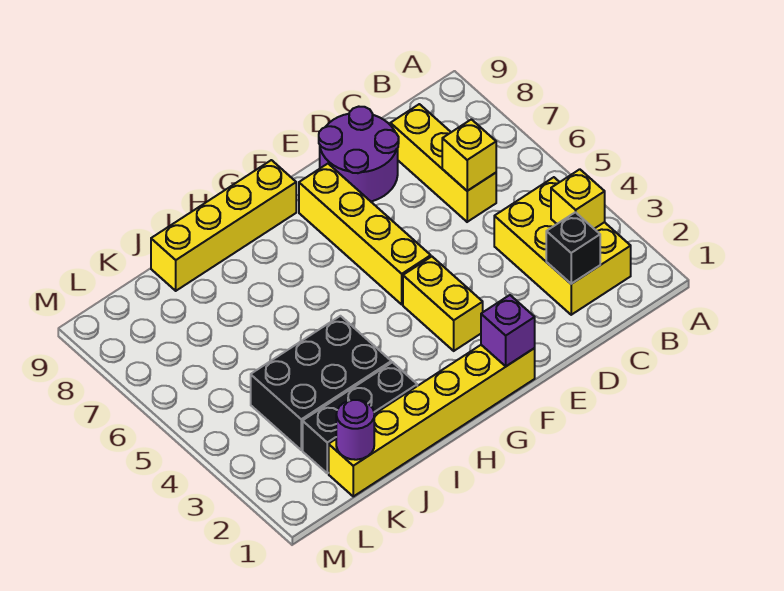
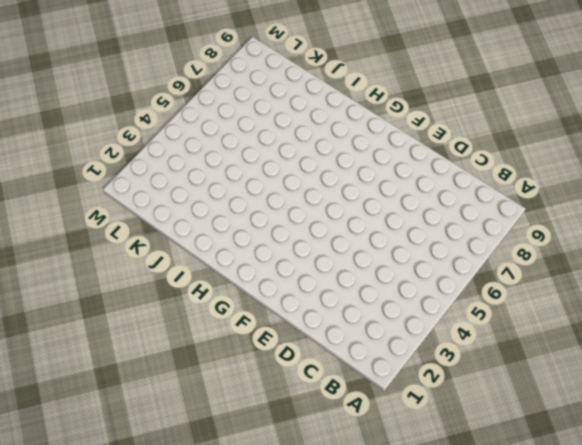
none -> yellow brick B2:C4 level 1
none -> yellow brick C6:C8 level 1
none -> purple round brick D8:E9 level 1

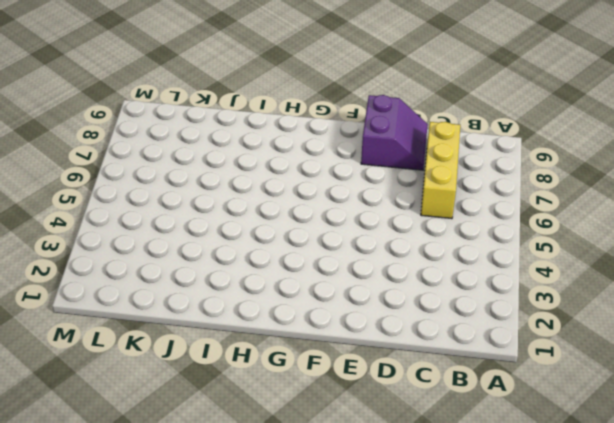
purple slope D8:E9 level 1 top E -> purple round brick D8:E9 level 1
none -> yellow brick B2:C4 level 1
none -> yellow brick F1:K1 level 1
none -> yellow brick F3:F4 level 1

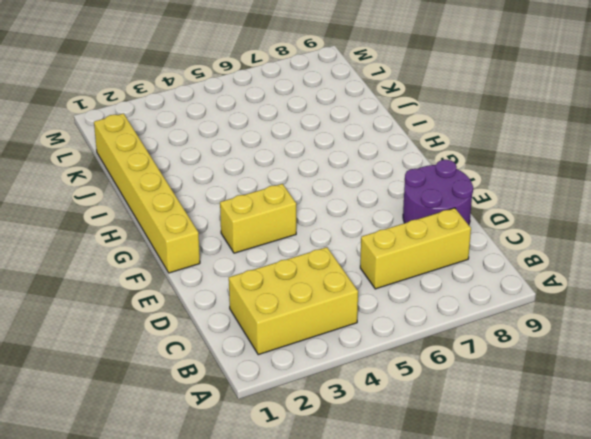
none -> yellow brick F5:F8 level 1
none -> yellow brick G9:J9 level 1
none -> black brick I2:K2 level 1

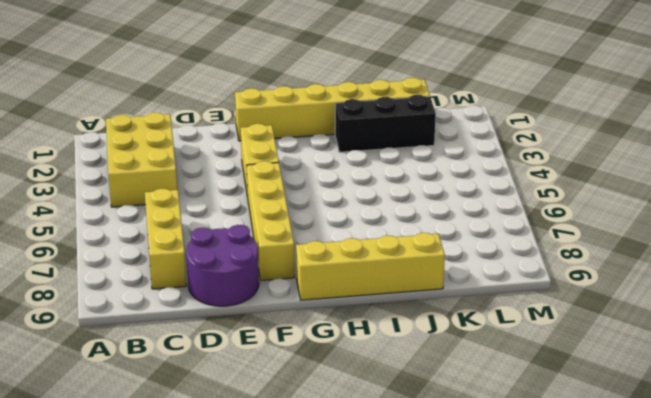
none -> black brick I3:K4 level 1
none -> yellow brick B3 level 2
none -> black brick C2 level 2

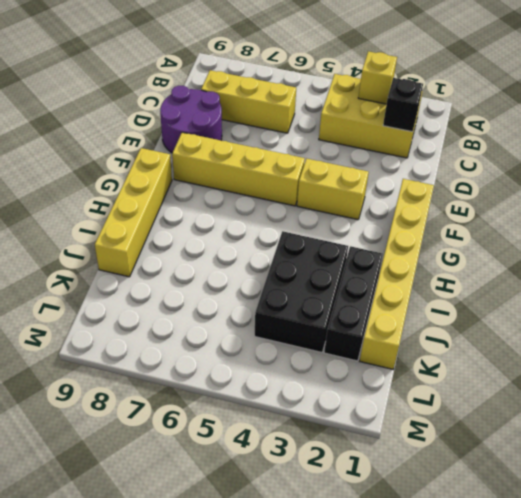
none -> yellow brick C6 level 2
none -> purple brick F1 level 2
none -> purple round brick K1 level 2

